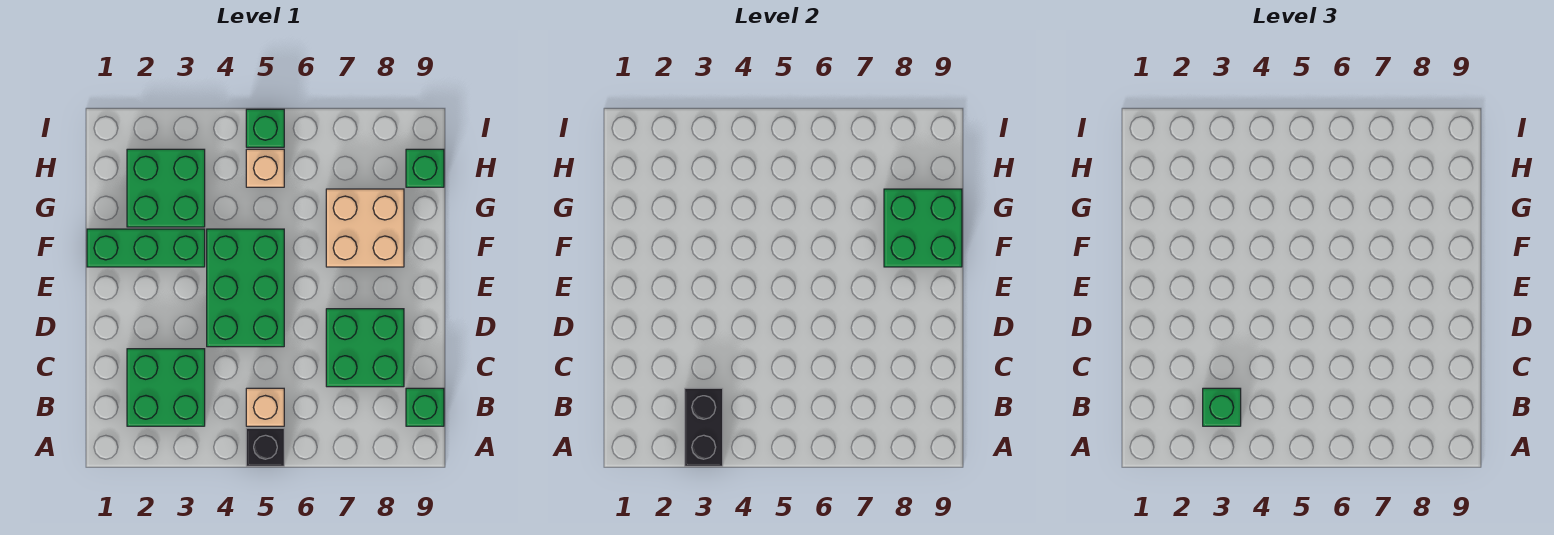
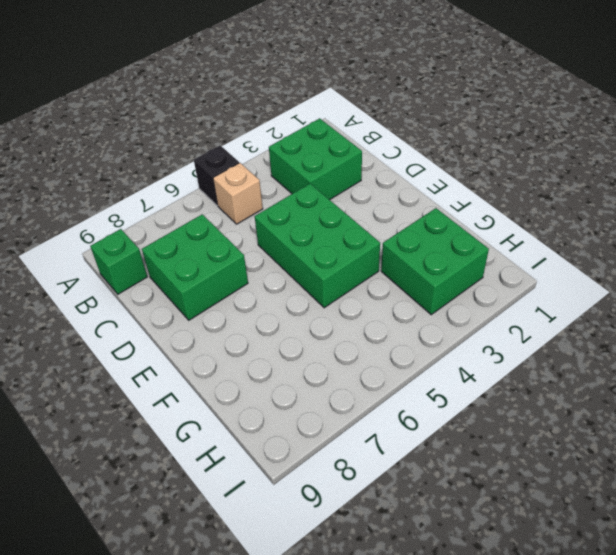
none -> green brick F1:F3 level 1
none -> tan brick F7:G8 level 1
none -> tan brick H5 level 1

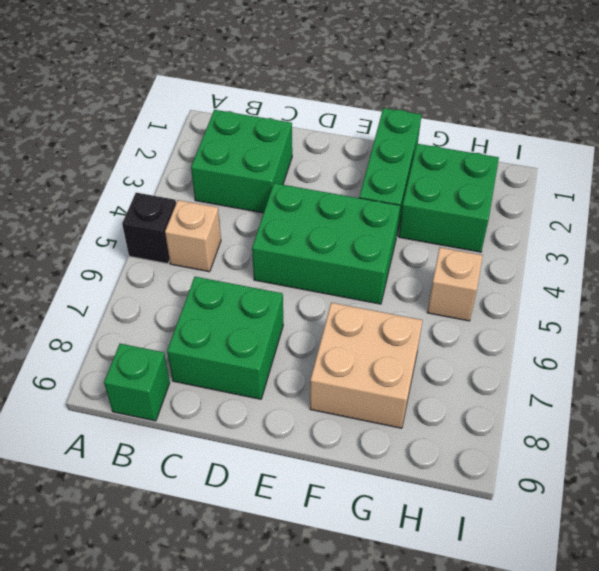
none -> green brick H9 level 1
none -> green brick I5 level 1
none -> black brick A3:B3 level 2

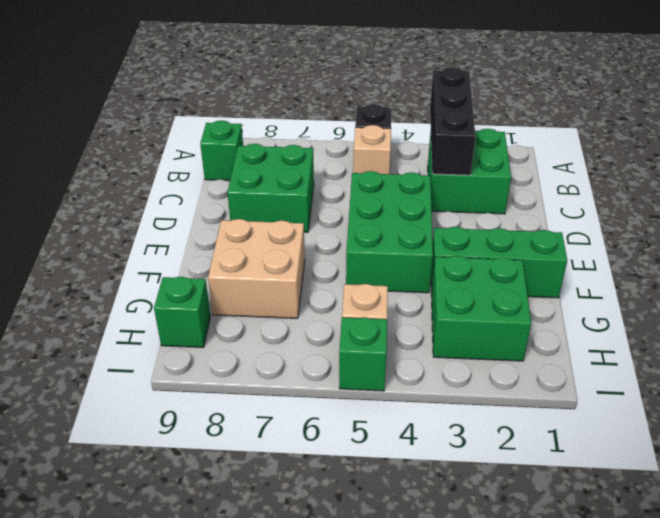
black brick A3:C3 level 2 -> black brick A3:B3 level 2
none -> green brick F8:G9 level 2
none -> green brick B3 level 3

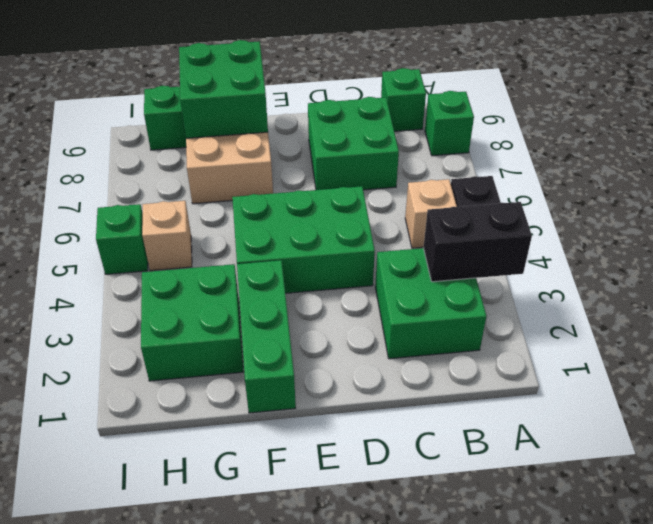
green brick A8 level 1 -> green brick B3 level 3

